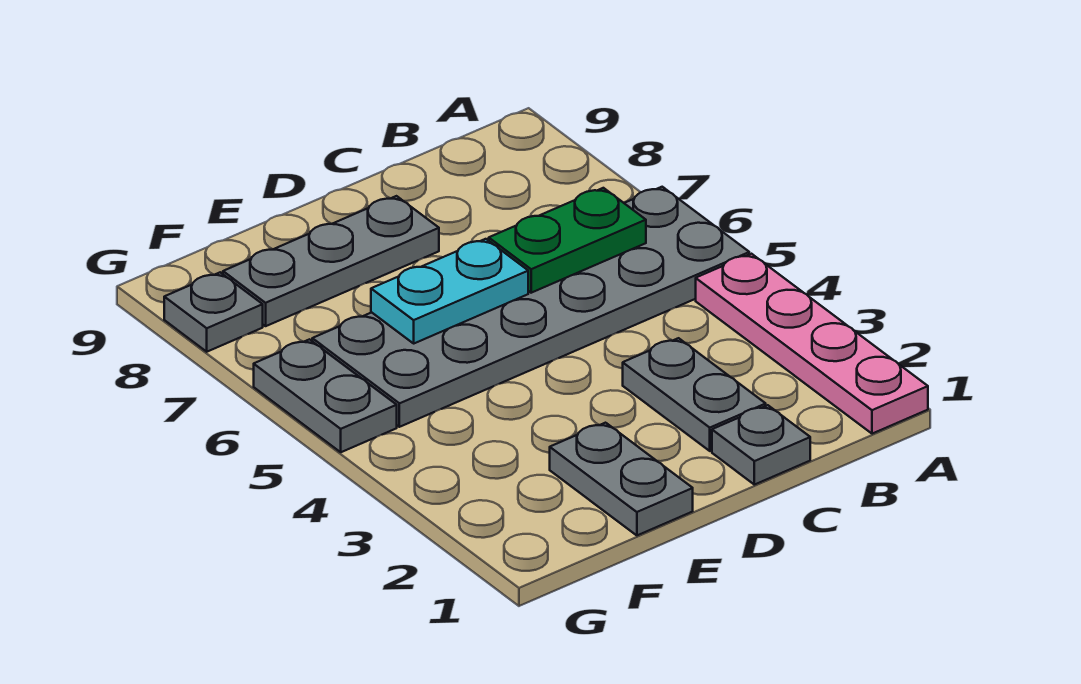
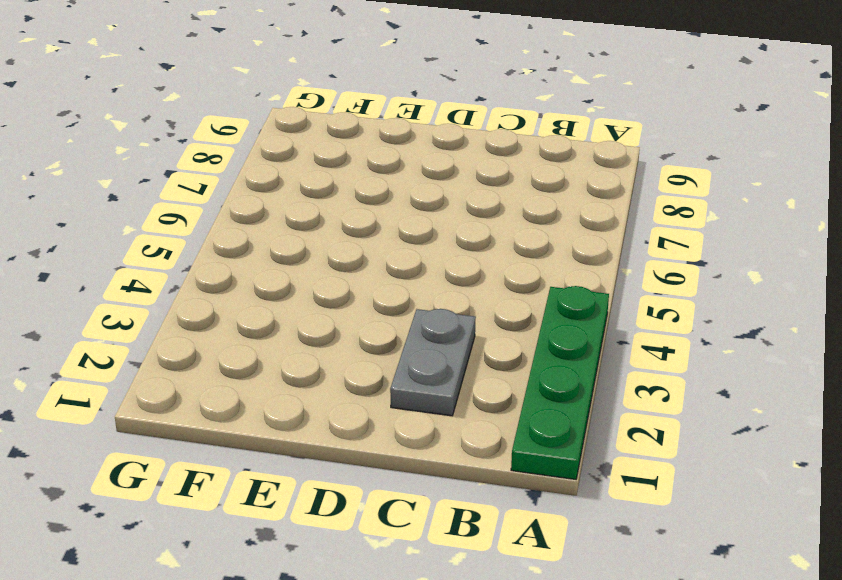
green plate A1:A4 level 1 -> pink plate A1:A4 level 1
none -> grey plate A5:F6 level 1
none -> grey plate C1 level 1

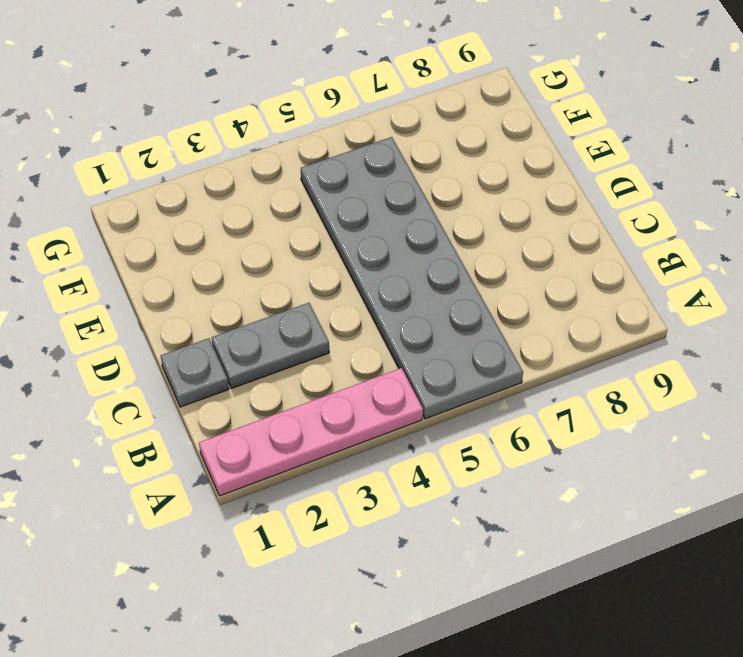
none -> grey plate D8:F8 level 1
none -> grey plate E1:E2 level 1

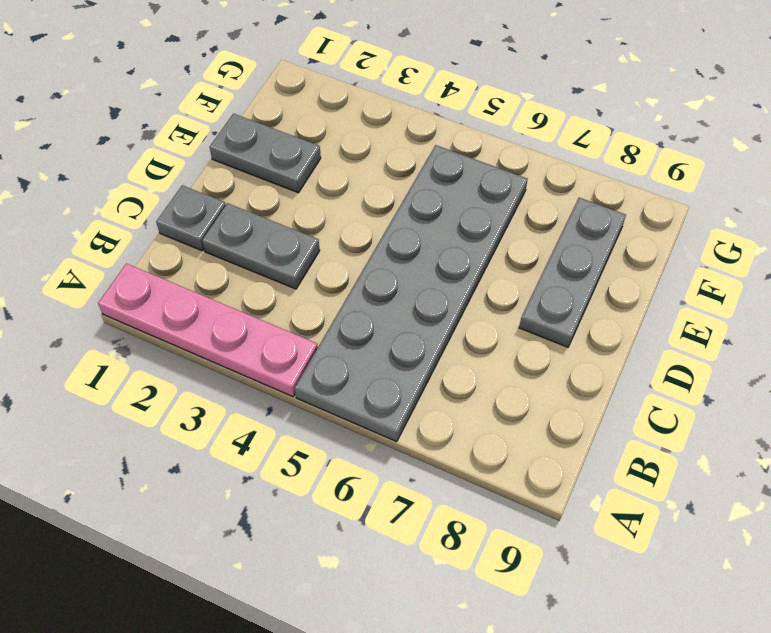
none -> grey plate G5:G6 level 1
none -> grey plate G8 level 1

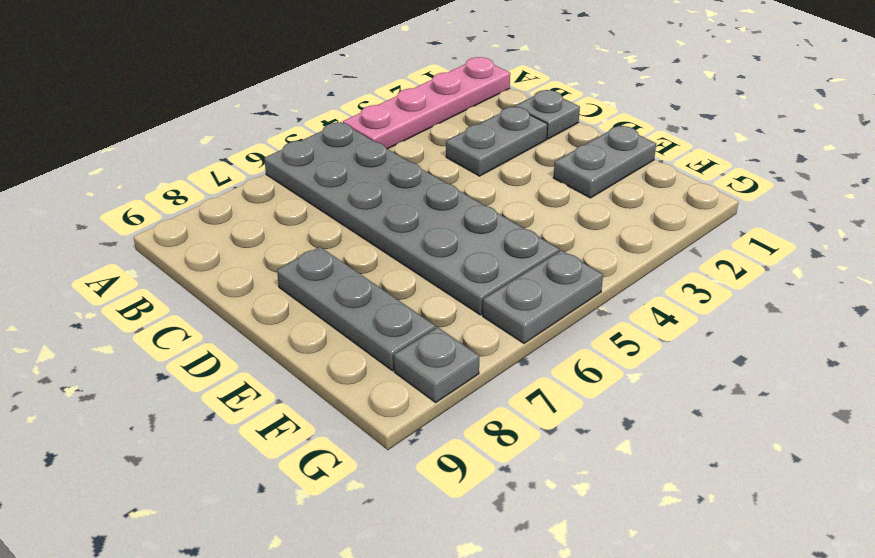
none -> green plate B6:C6 level 2
none -> cyan plate D6:E6 level 2

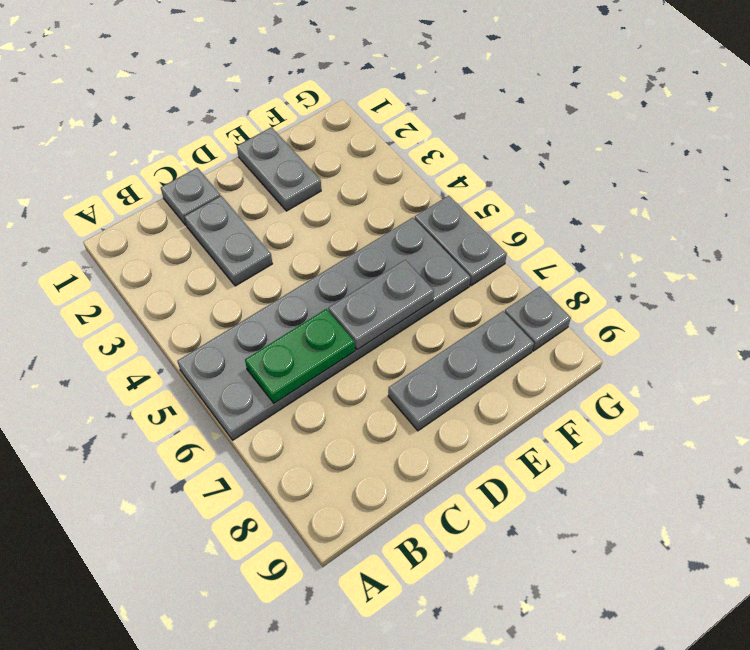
grey plate D6:E6 level 2 -> cyan plate D6:E6 level 2
none -> pink plate A1:A4 level 1

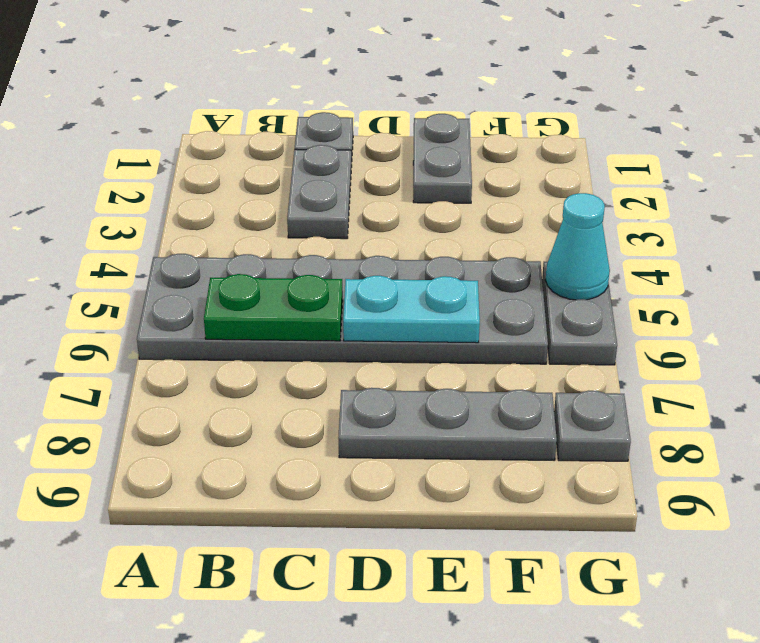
cyan cone G5 level 2 -> none
none -> pink plate A1:A4 level 1

